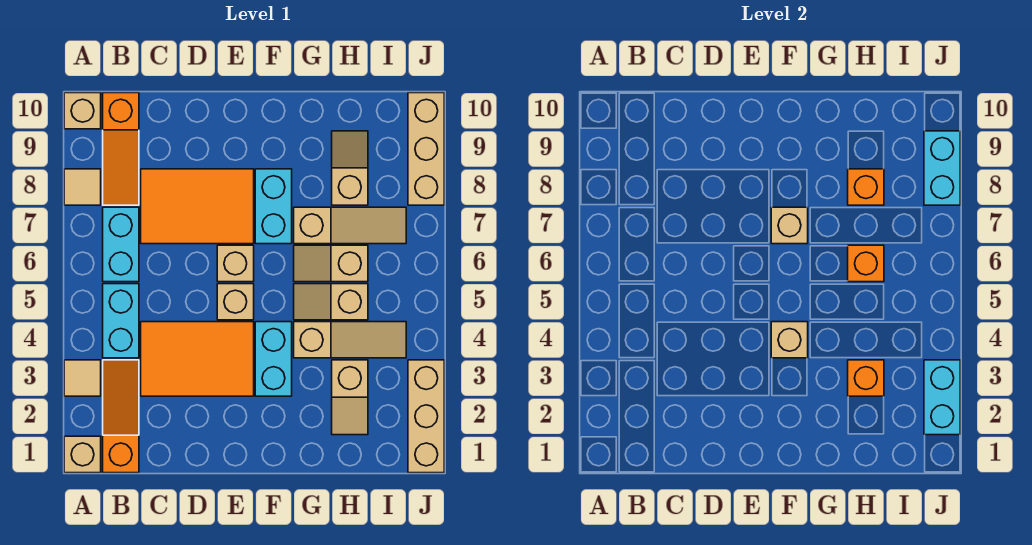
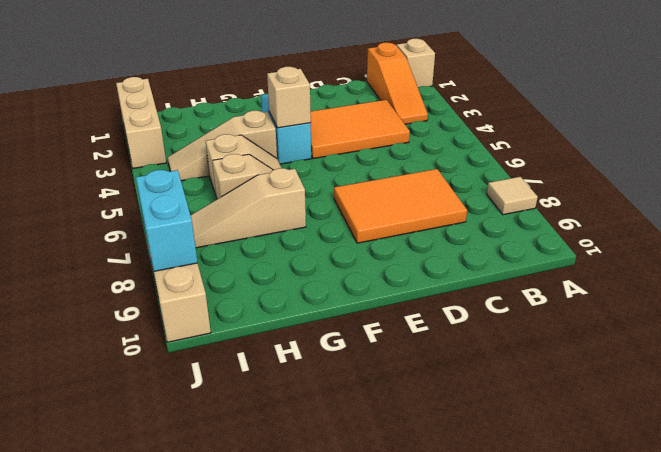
none -> tan tile A3 level 1
none -> tan brick A10 level 1
none -> cyan brick B4:B5 level 1

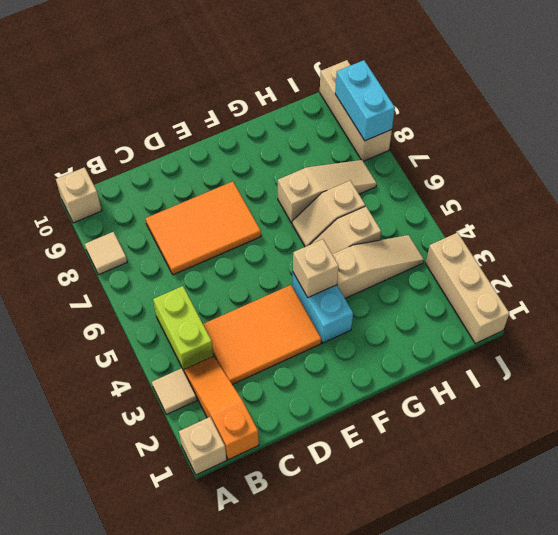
lime brick B4:B5 level 1 -> cyan brick B4:B5 level 1
none -> cyan brick B6:B7 level 1
none -> orange slope B8:B10 level 1 top 10
none -> tan brick E5 level 1

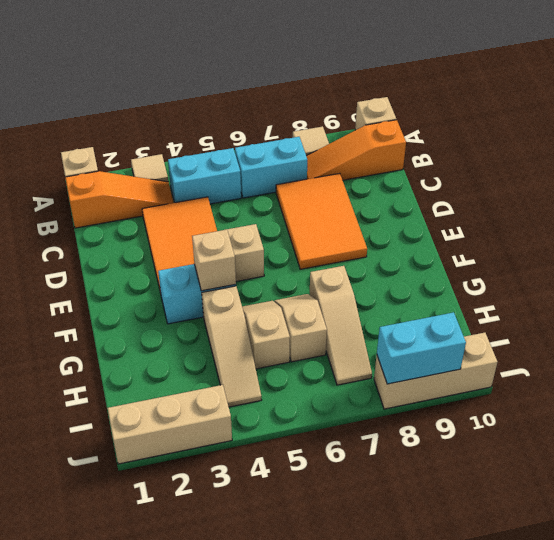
none -> tan brick E6 level 1
none -> cyan brick F7:F8 level 1
none -> tan slope H2:H3 level 1 top 3

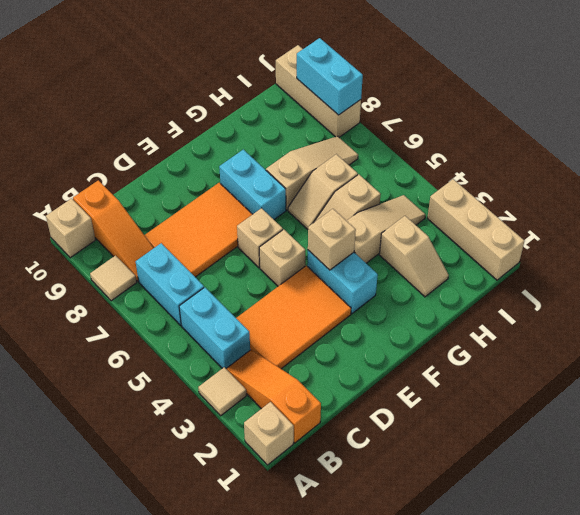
none -> tan slope H8:H9 level 1 top 8
none -> tan brick F7 level 2
none -> orange brick H3 level 2

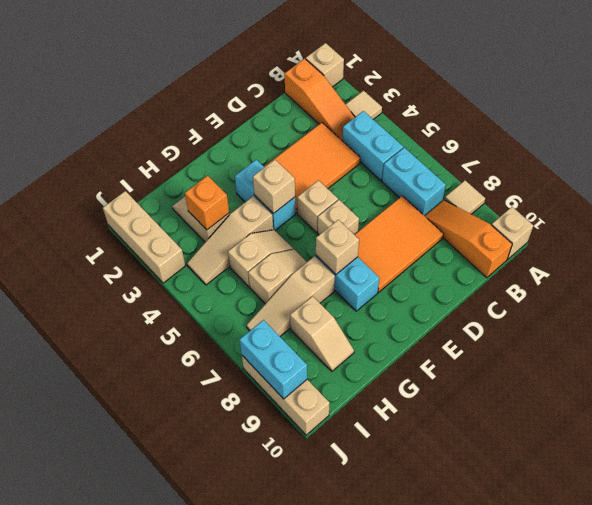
none -> orange brick H6 level 2
none -> orange brick H8 level 2
none -> cyan brick J2:J3 level 2

